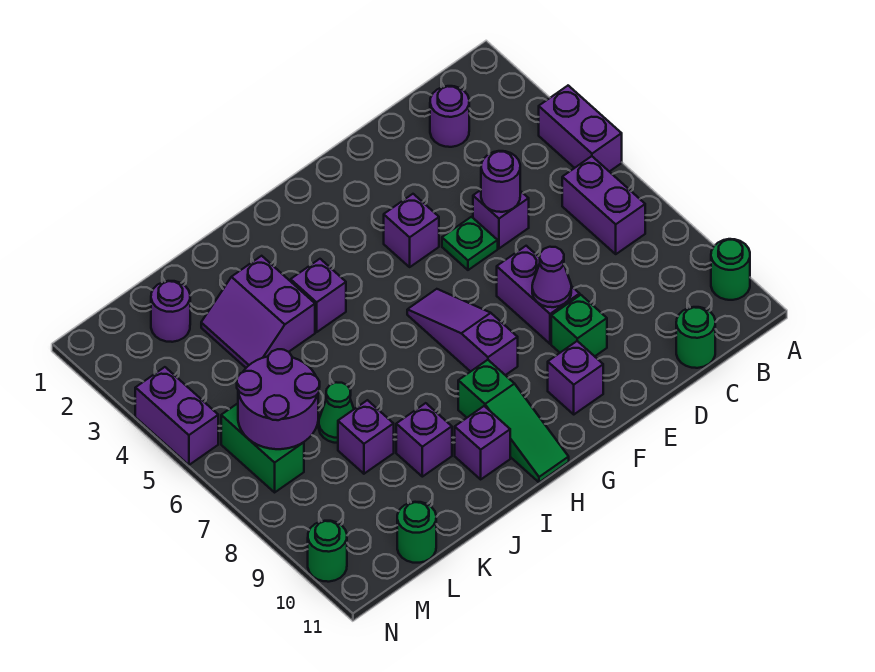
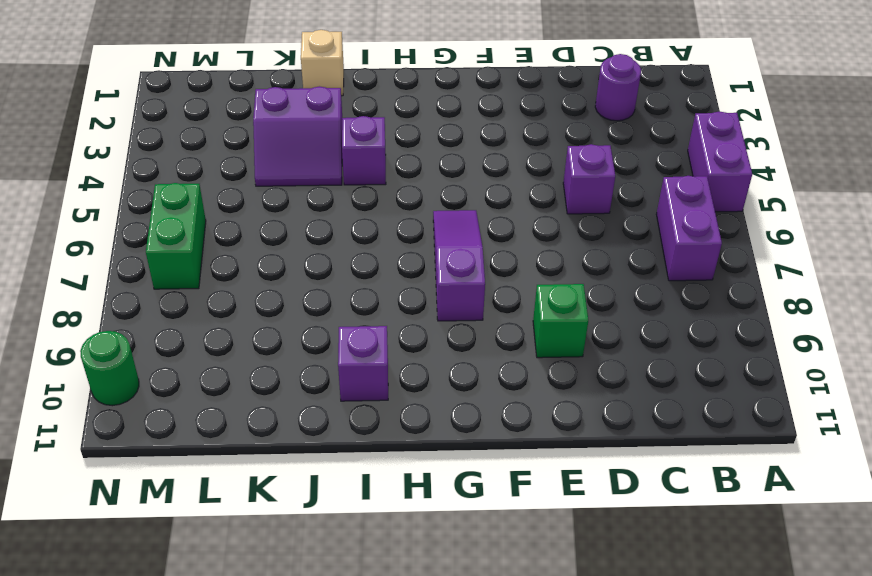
tan brick J1 level 1 -> none
purple slope J3:K4 level 1 top 3 -> purple slope J3:K4 level 1 top J
none -> green round brick A10 level 1
none -> green round brick C11 level 1
none -> green plate E5 level 1

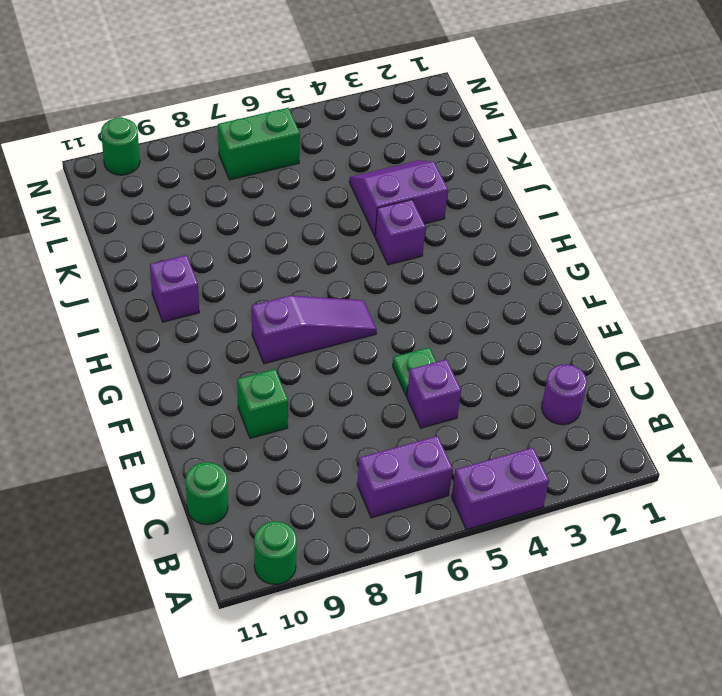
none -> purple brick E7:E8 level 1
none -> purple brick F4 level 1
none -> purple brick F10 level 1

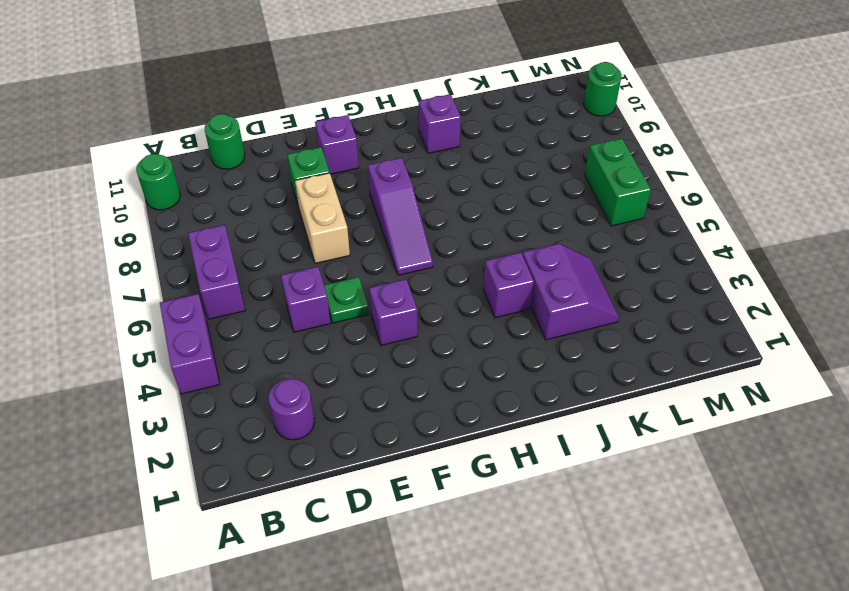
tan brick E7:E8 level 1 -> purple brick E7:E8 level 1
none -> green slope H9:H11 level 1 top 9
none -> purple brick J9 level 1
none -> green cone K7 level 1

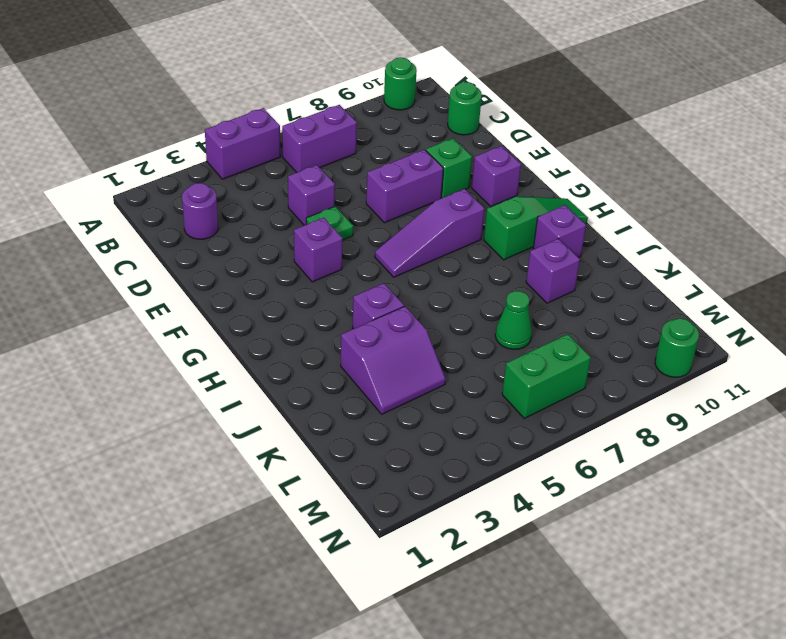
none -> purple brick K8 level 1
none -> purple round brick L2 level 1
none -> green round brick L11 level 1

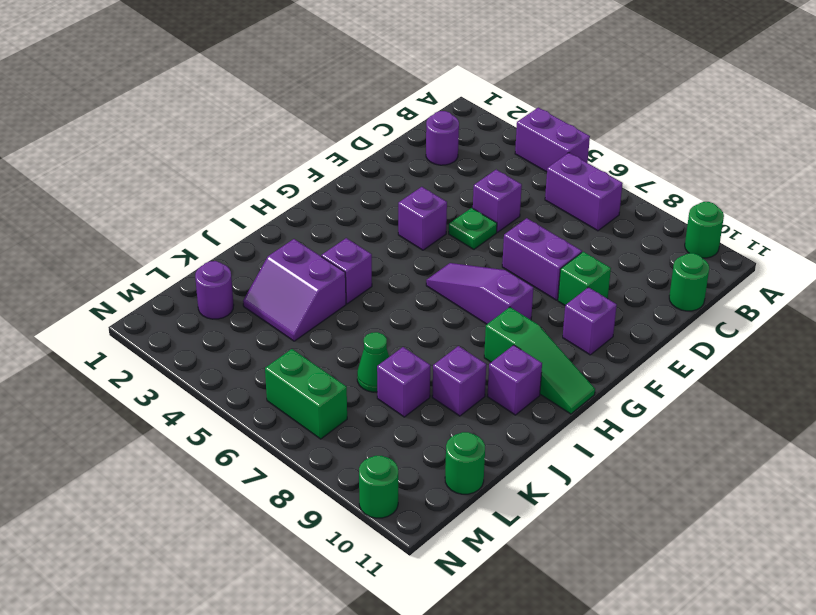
none -> purple brick N4:N5 level 1
none -> purple round brick D5 level 2
none -> purple cone E8 level 2

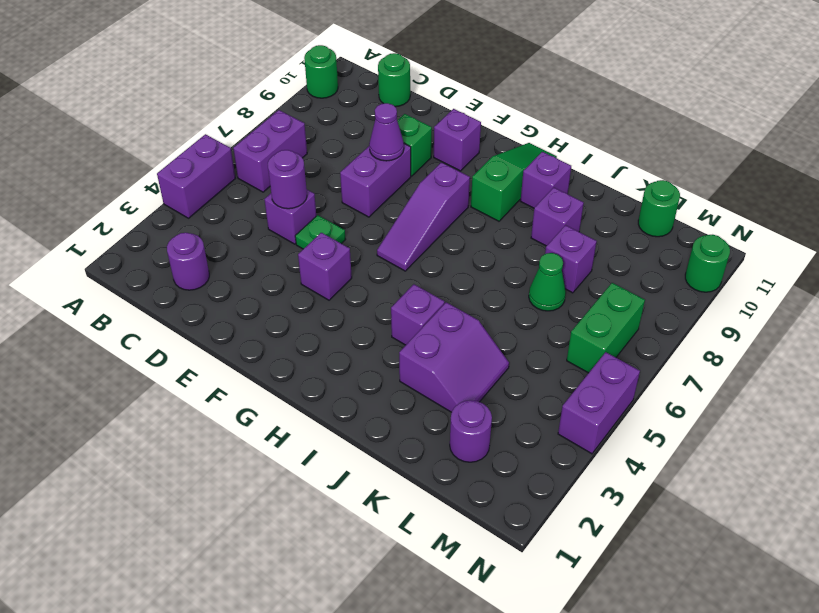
none -> purple round brick L6:M7 level 2

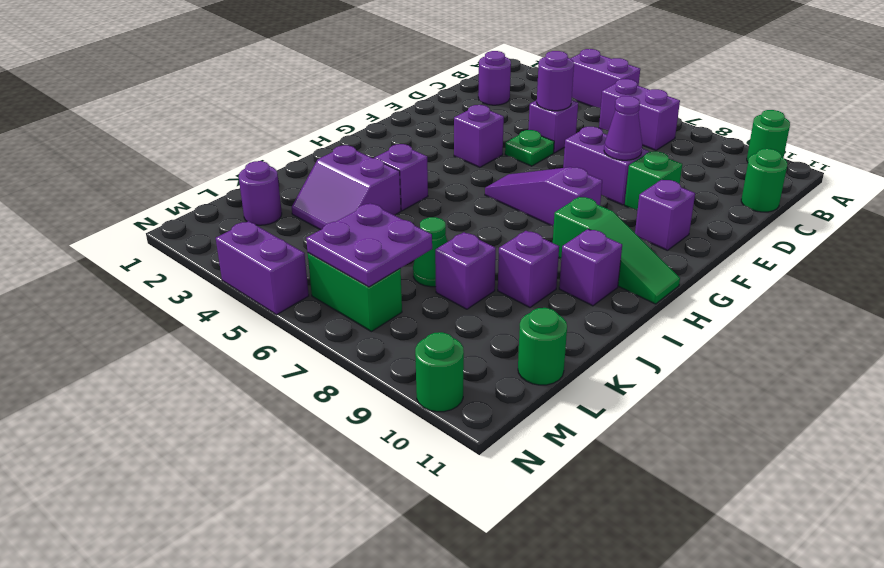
purple plate L6:M7 level 2 -> purple round brick L6:M7 level 2

